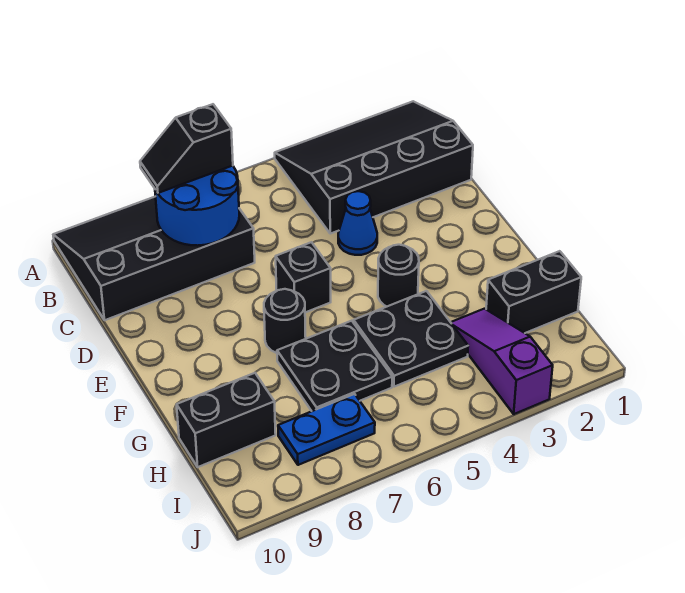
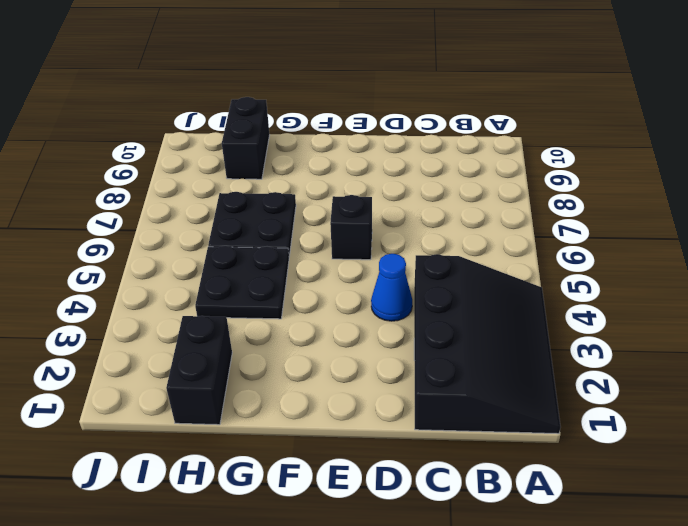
none -> black slope A7:C10 level 1 top C
none -> black round brick F4 level 1
none -> black round brick F7 level 1

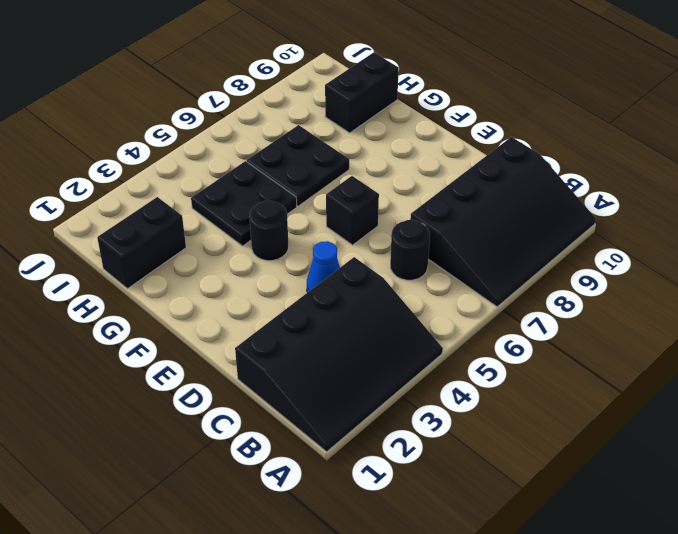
black round brick C6 level 1 -> black round brick F7 level 1
none -> purple slope H3:J3 level 1 top J
none -> blue plate I7:I8 level 1
none -> blue round brick B7:C8 level 2

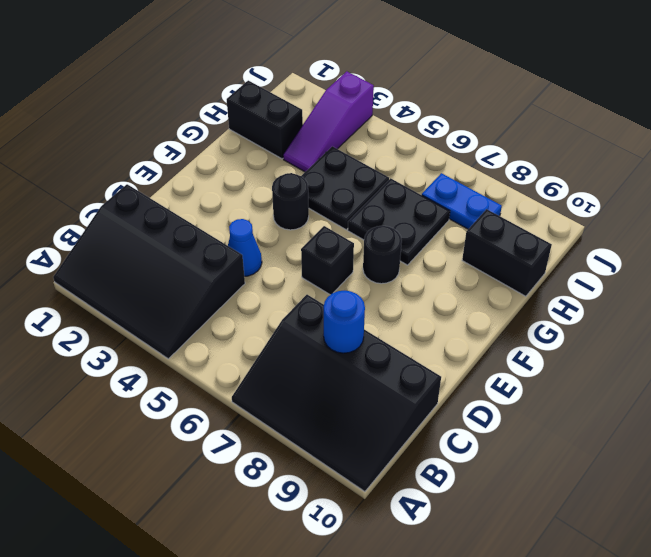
blue round brick C8 level 2 -> blue round brick B7:C8 level 2
none -> black slope B7:B8 level 3 top 7

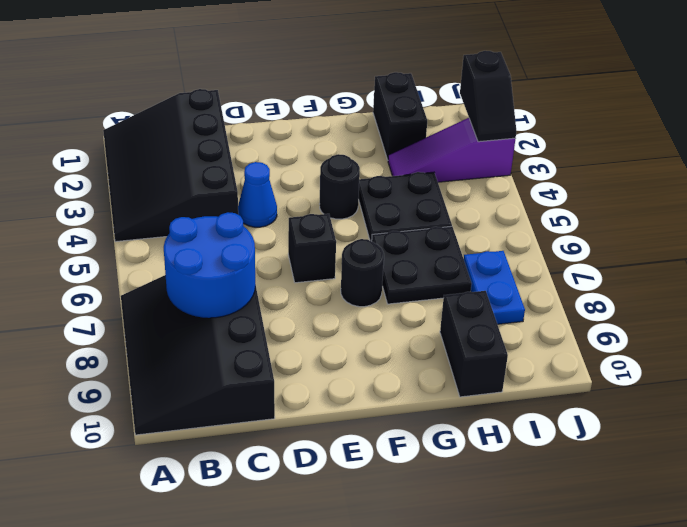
black slope J2:J3 level 2 top 2 -> black slope B7:B8 level 3 top 7

